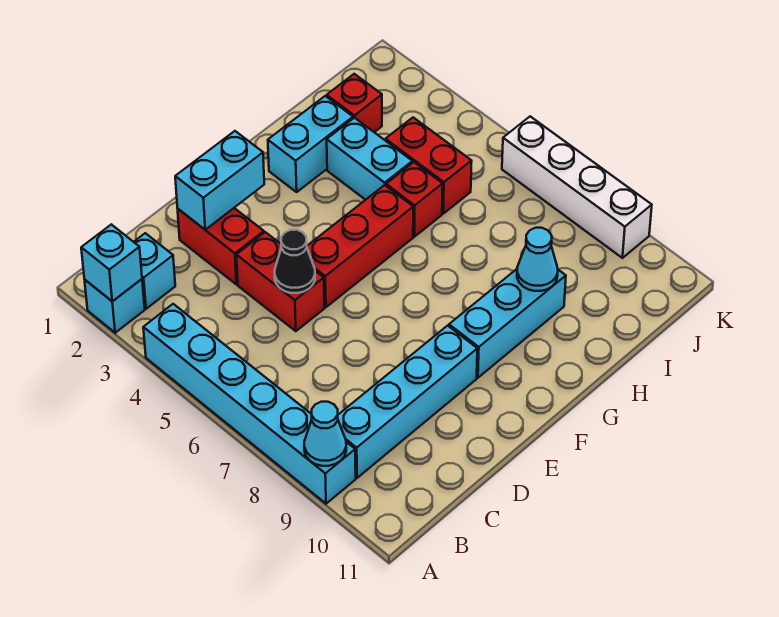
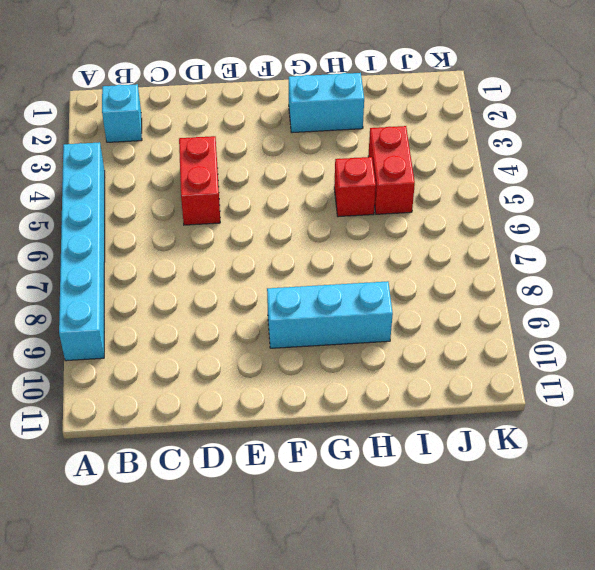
none -> cyan brick A2 level 1
none -> cyan brick B9:E9 level 1
none -> red brick D2:D3 level 1

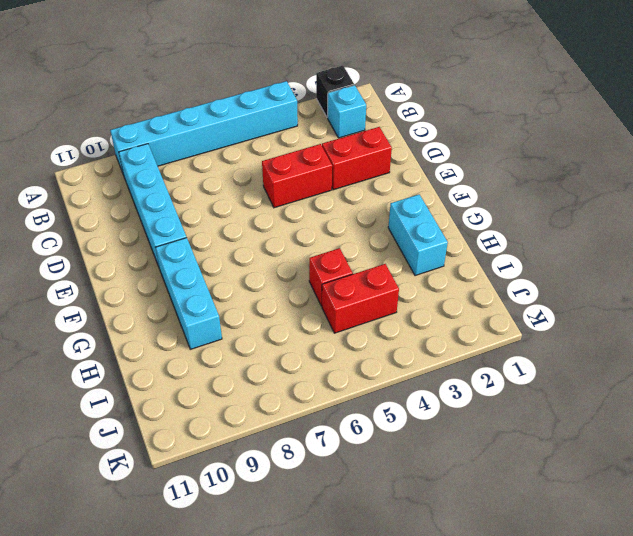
black brick A2 level 1 -> cyan brick A2 level 1
none -> red brick E5:G5 level 1
none -> cyan brick H3:H4 level 1
none -> red brick I2 level 1

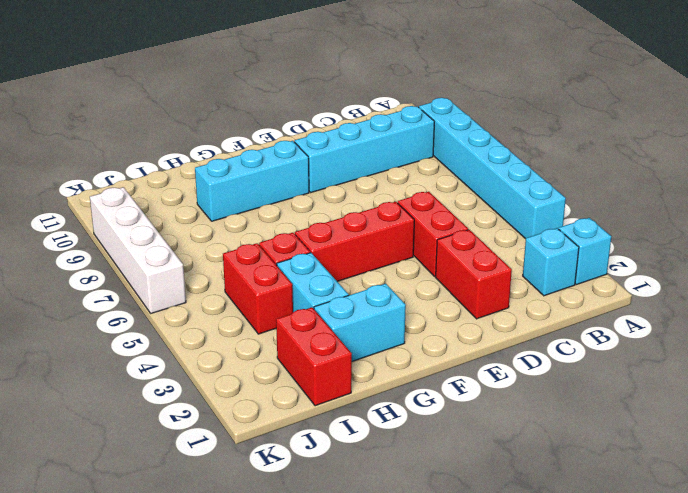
red brick I1:I2 level 1 -> red brick I2 level 1
none -> cyan brick A2 level 2
none -> cyan cone A9 level 2
none -> cyan brick D2:E2 level 2

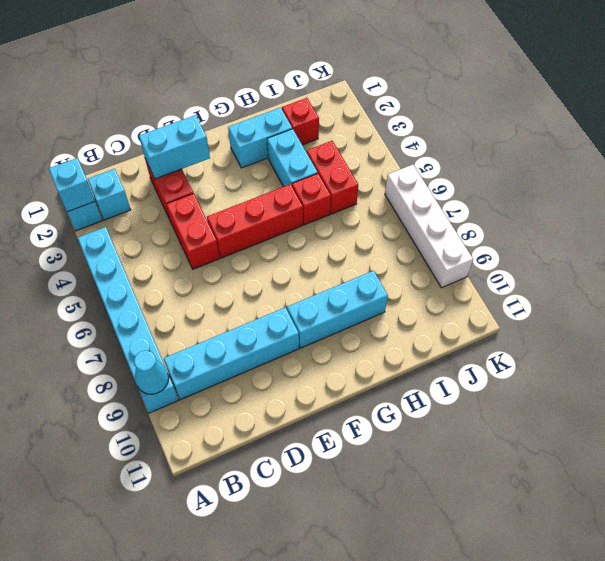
none -> black cone D5 level 2
none -> cyan cone H9 level 2

